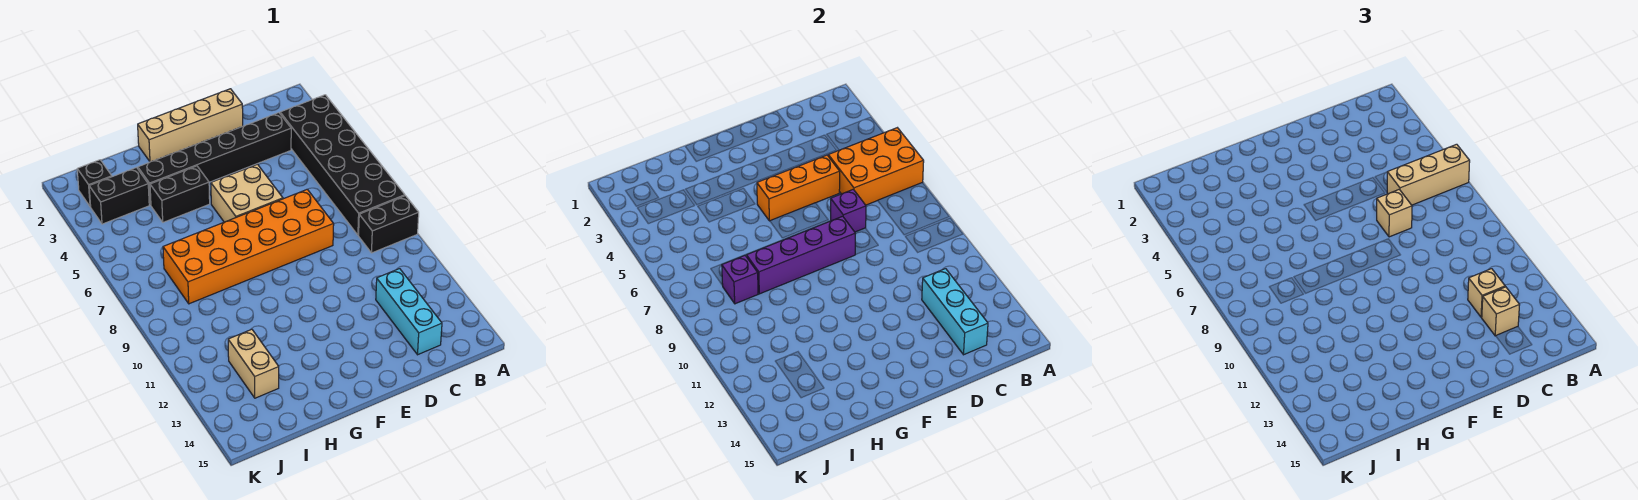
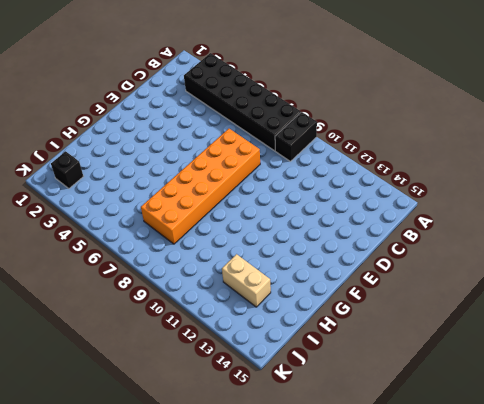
none -> black brick C3:H3 level 1
none -> cyan brick C12:C14 level 1
none -> tan brick D1:G1 level 1

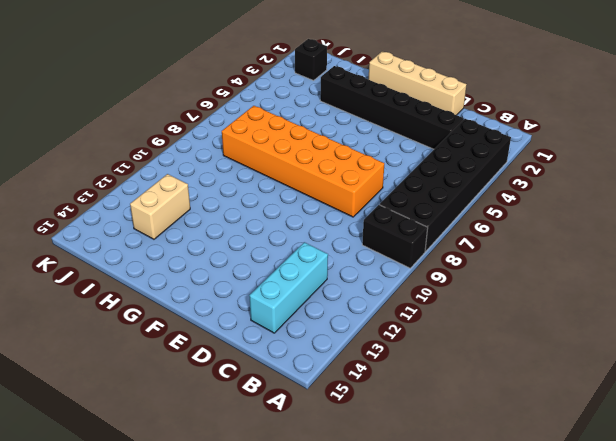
none -> tan brick E5:F6 level 1
none -> black brick G4:H4 level 1
none -> black brick I3:J3 level 1

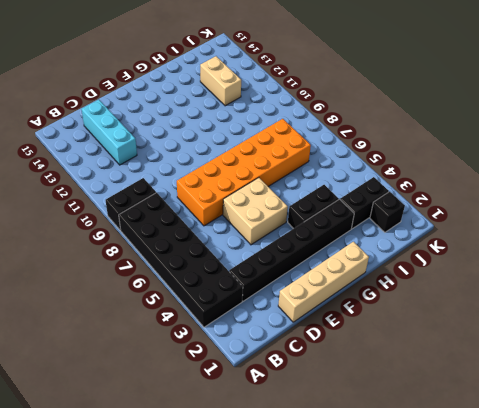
none -> orange brick A5:C6 level 2
none -> cyan brick C12:C14 level 2
none -> orange brick D5:F5 level 2

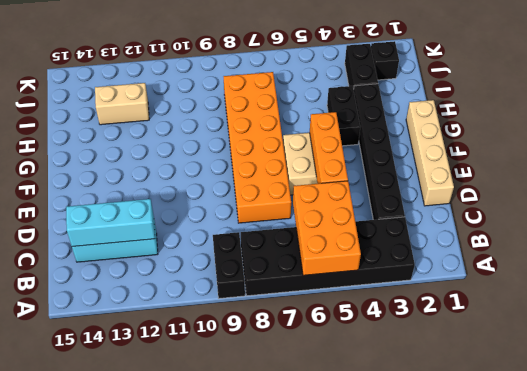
none -> purple brick D7 level 2
none -> purple brick E8:H8 level 2
none -> purple brick I8 level 2

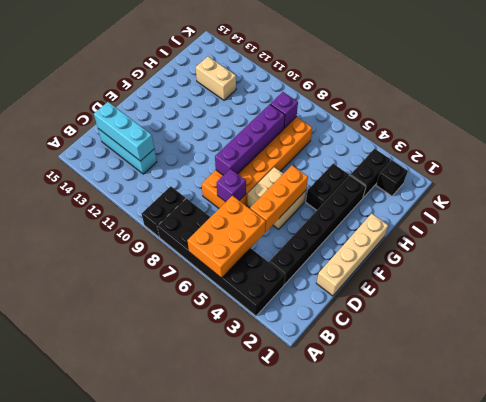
none -> tan brick A6:C6 level 3
none -> tan brick C12 level 3
none -> tan brick C13 level 3

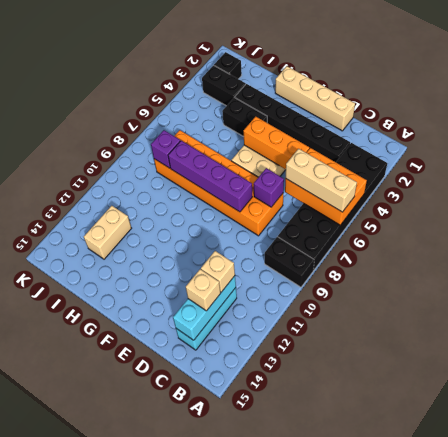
none -> tan brick D7 level 3

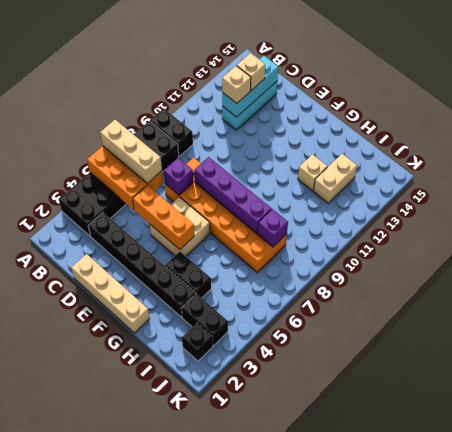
tan brick H12 level 1 -> tan brick D7 level 3

